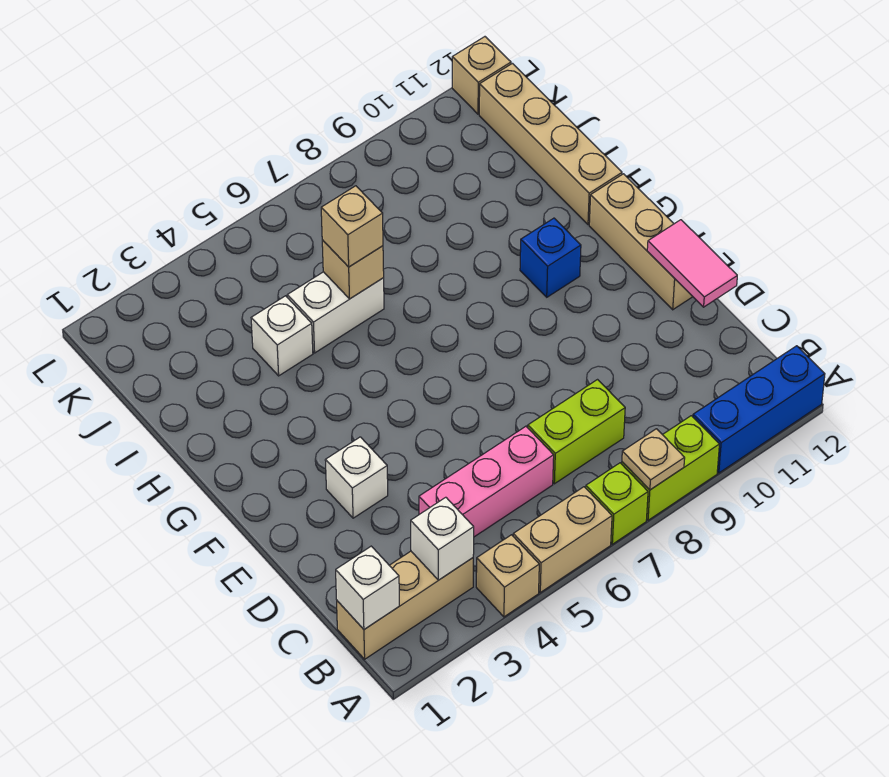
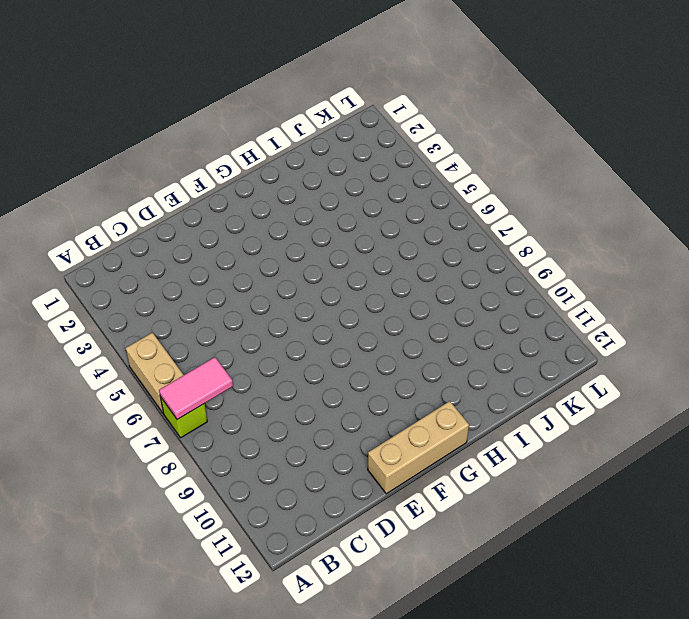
pink tile A7:B7 level 2 -> pink tile D12:E12 level 2
none -> tan brick A4 level 1
none -> lime brick A8:A9 level 1
none -> blue brick A10:A12 level 1

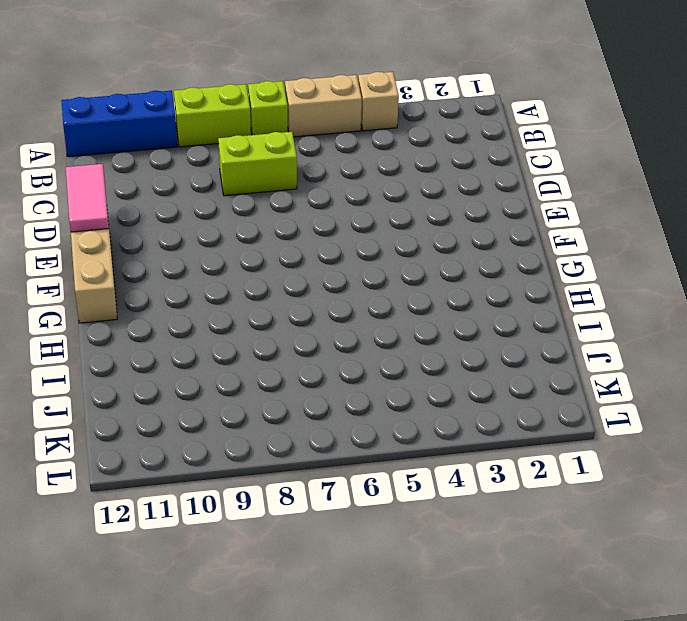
none -> tan brick B1:B3 level 1
none -> pink brick C4:C6 level 1
none -> white brick E3 level 1

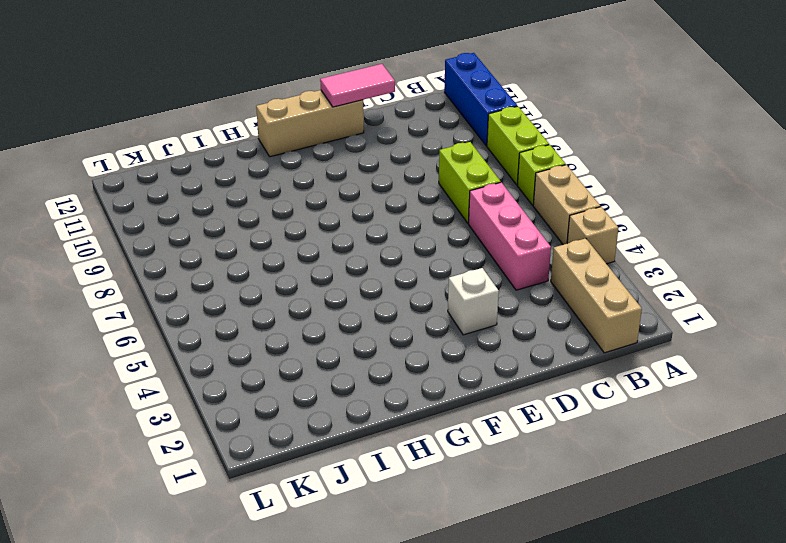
none -> blue brick G10 level 1
none -> tan brick H12:K12 level 1
none -> white brick I4 level 1

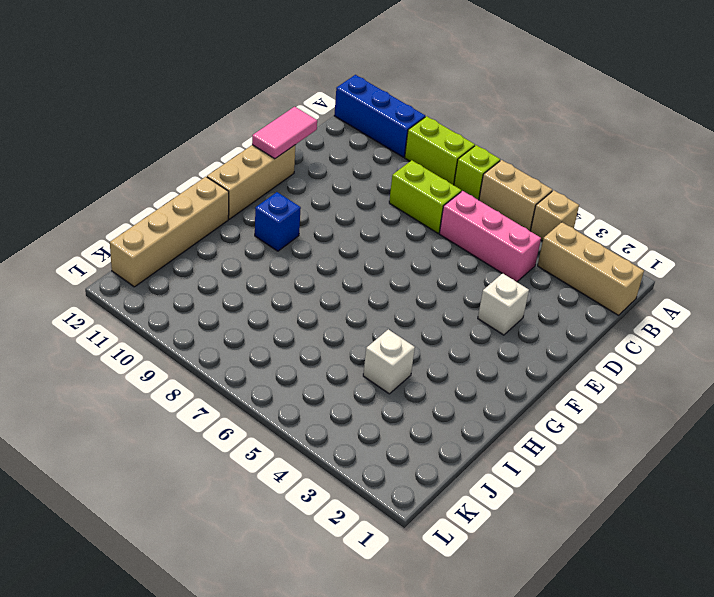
none -> white brick I5:I6 level 1
none -> tan brick L12 level 1
none -> tan plate A8 level 2

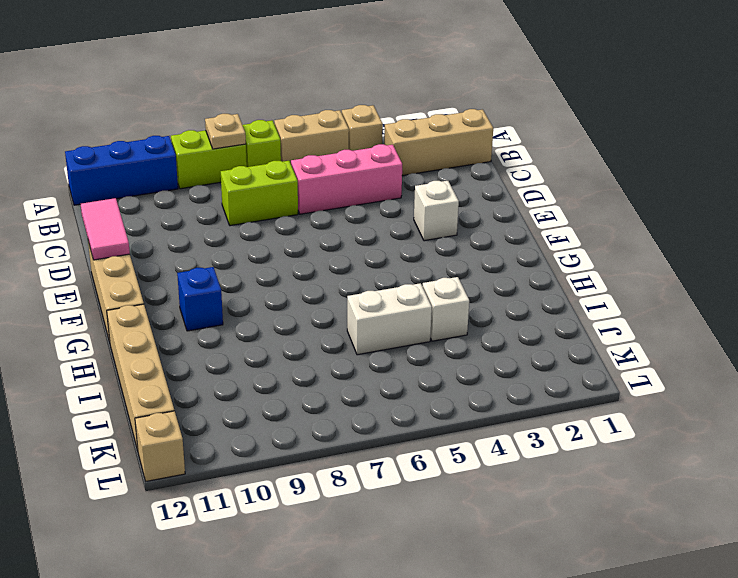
none -> white brick B1 level 2
none -> white brick B3 level 2
none -> tan brick I6 level 2

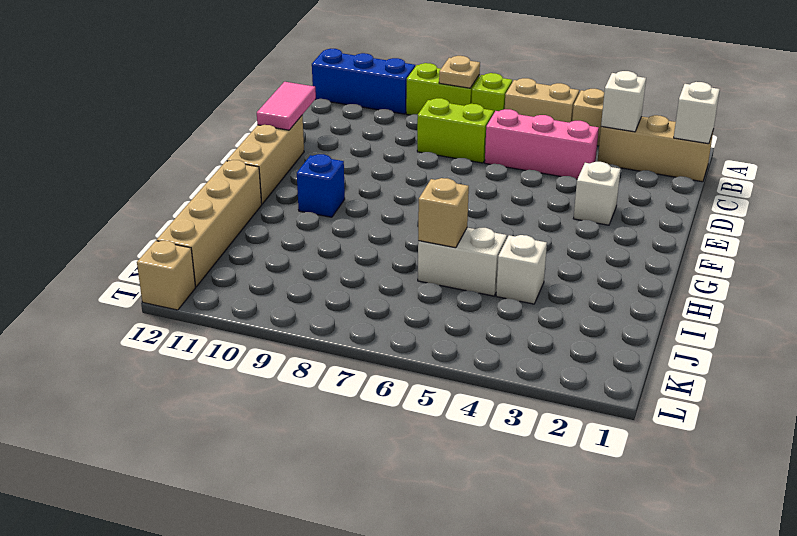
none -> tan brick I6 level 3

